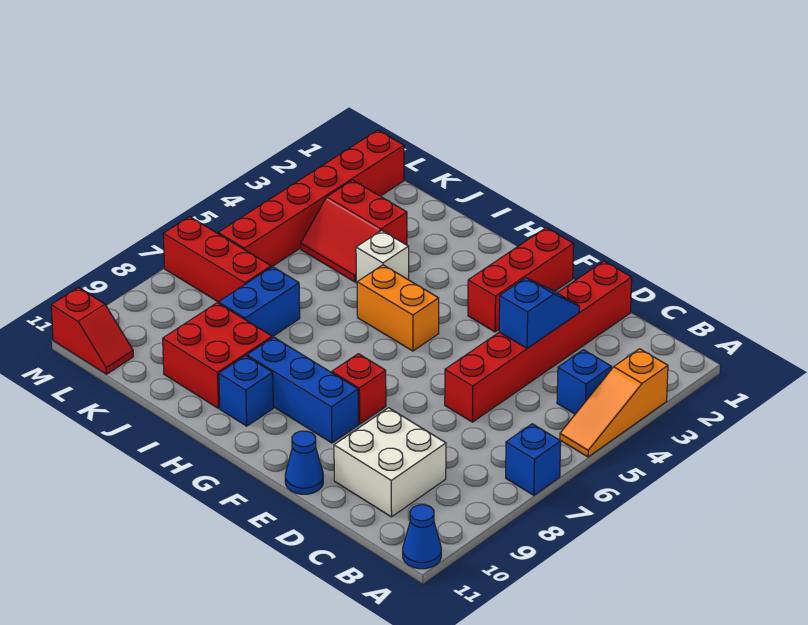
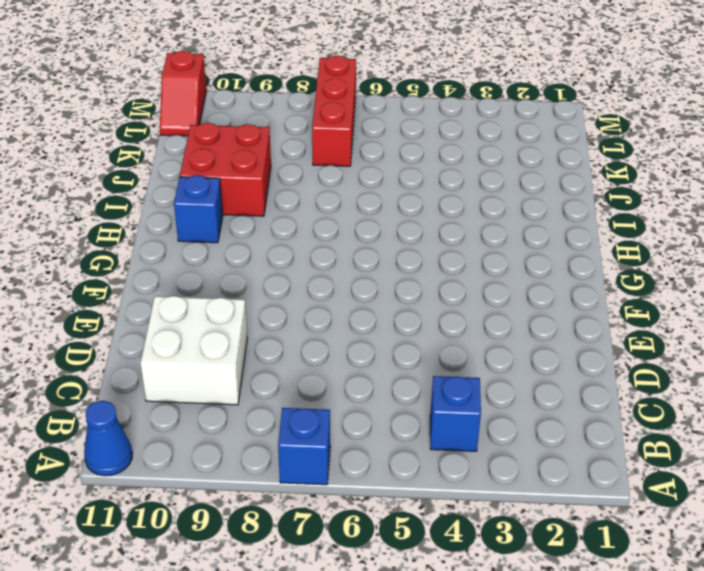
none -> orange slope A3:A5 level 1 top 3
none -> red brick D1:D6 level 1
none -> blue cone E11 level 1

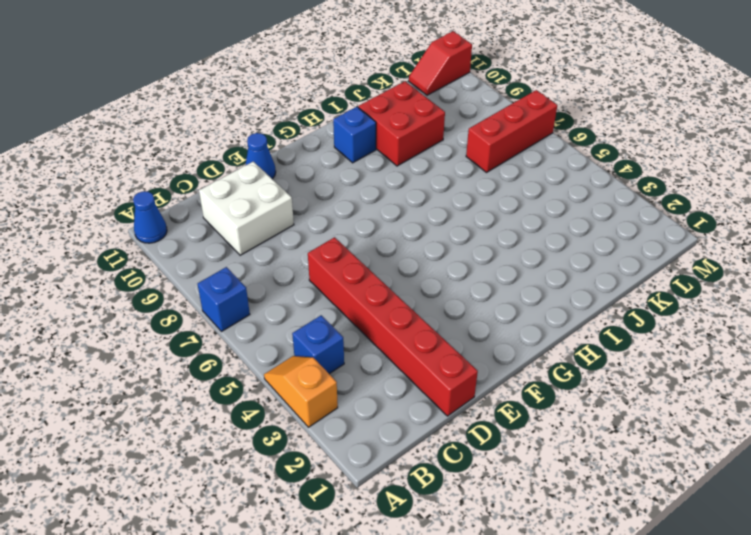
orange slope A3:A4 level 1 top 3 -> orange slope A3:A5 level 1 top 3
none -> red brick F1:F3 level 1
none -> red brick F8 level 1
none -> blue brick F9:H9 level 1

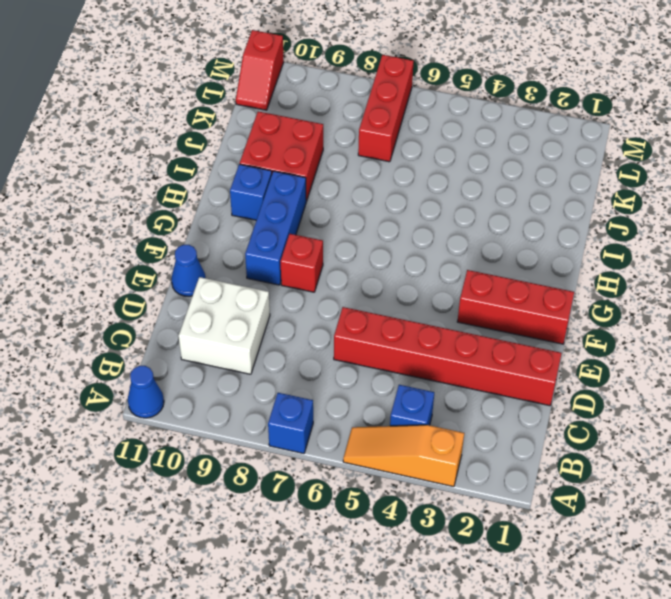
none -> orange brick G5:H5 level 1
none -> white brick I4 level 1
none -> red slope J3:K4 level 1 top 3

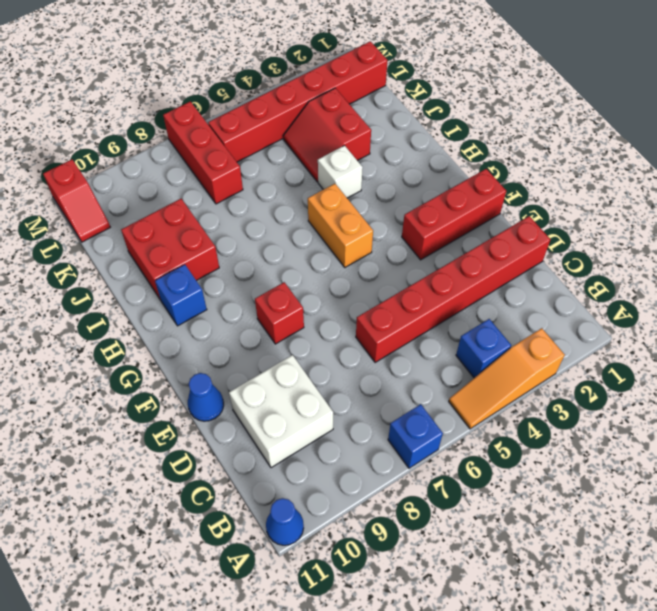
none -> blue brick F9:H9 level 1
none -> blue brick J7:J8 level 1
none -> blue slope D3:D4 level 2 top 4

